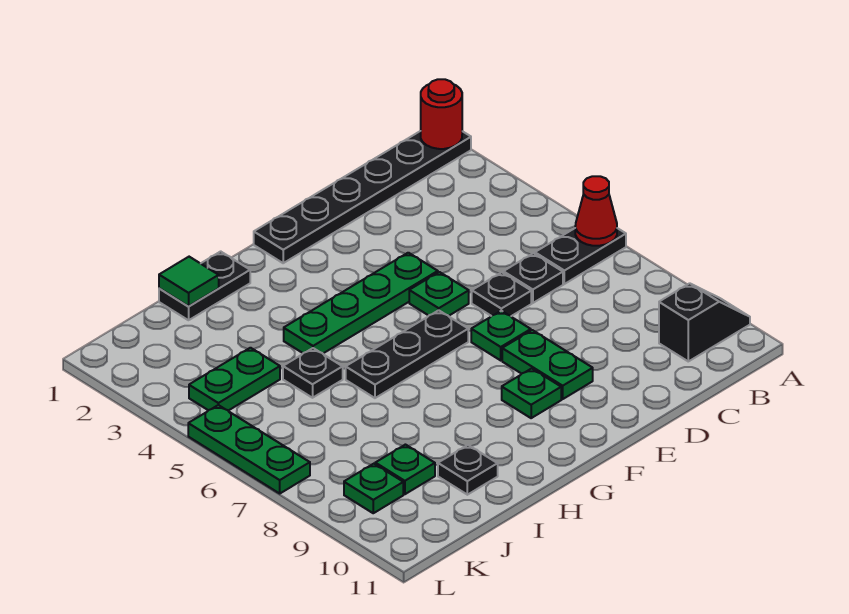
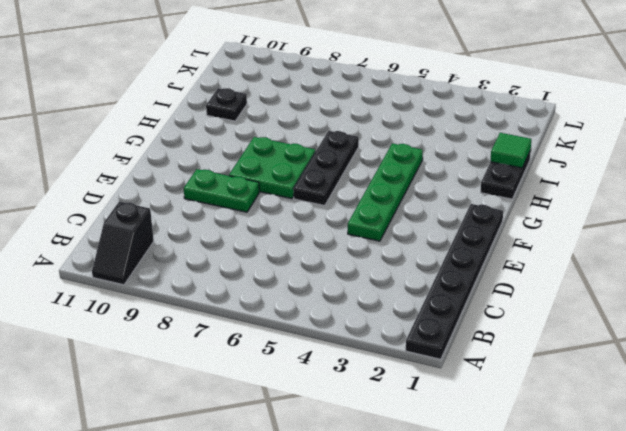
green plate F7:G8 level 1 -> none
none -> black plate A6:B6 level 1
none -> black plate C6 level 1
none -> black plate D6 level 1

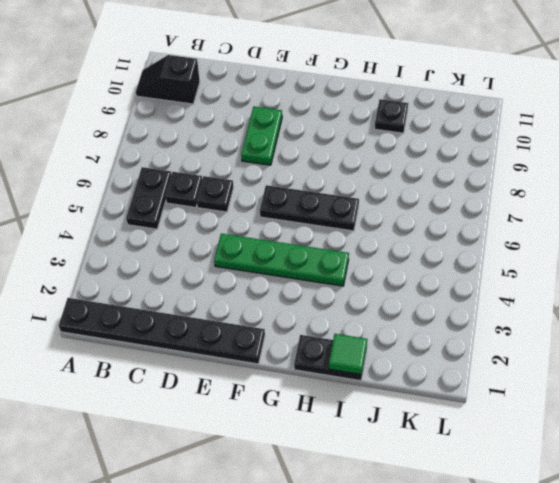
black plate B5:B6 level 1 -> black plate A6:B6 level 1
none -> green plate E5 level 1
none -> green plate E7 level 1
none -> green plate F9 level 1

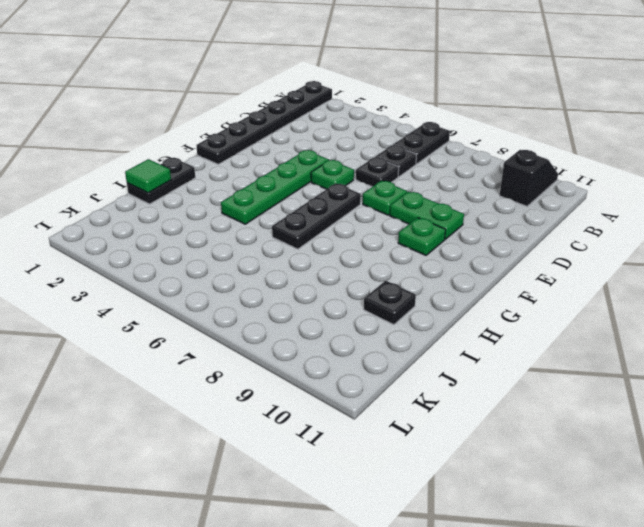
none -> black plate I5 level 1
none -> green plate J4:K4 level 1
none -> green plate J9 level 1

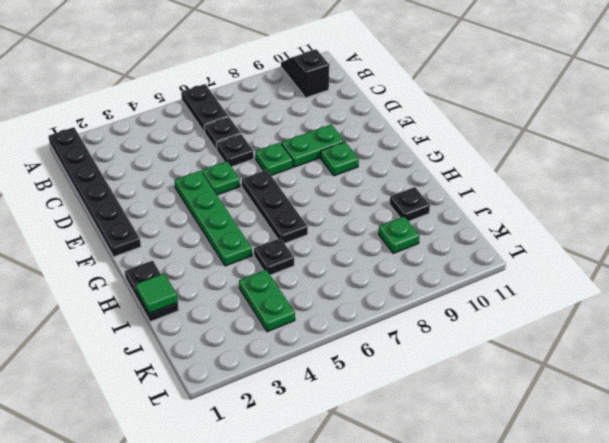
none -> green plate K9 level 1
none -> green plate L5:L7 level 1
none -> red round brick A1 level 2

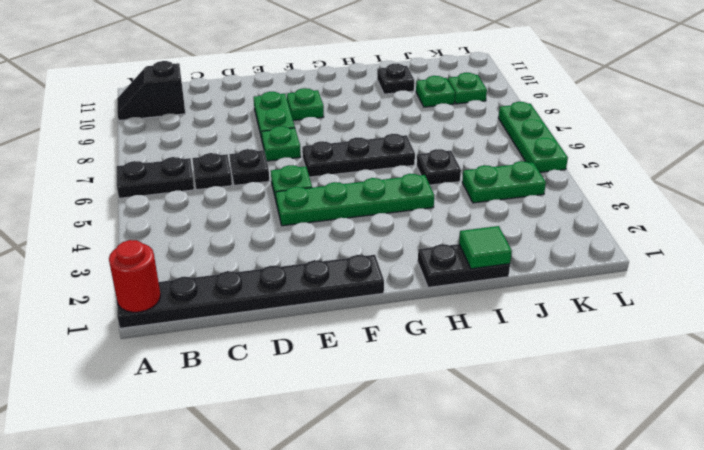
none -> red cone A6 level 2

